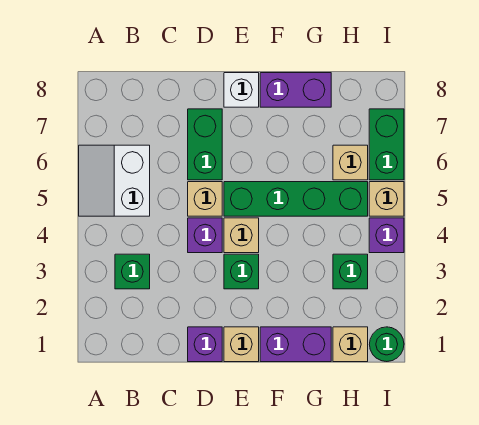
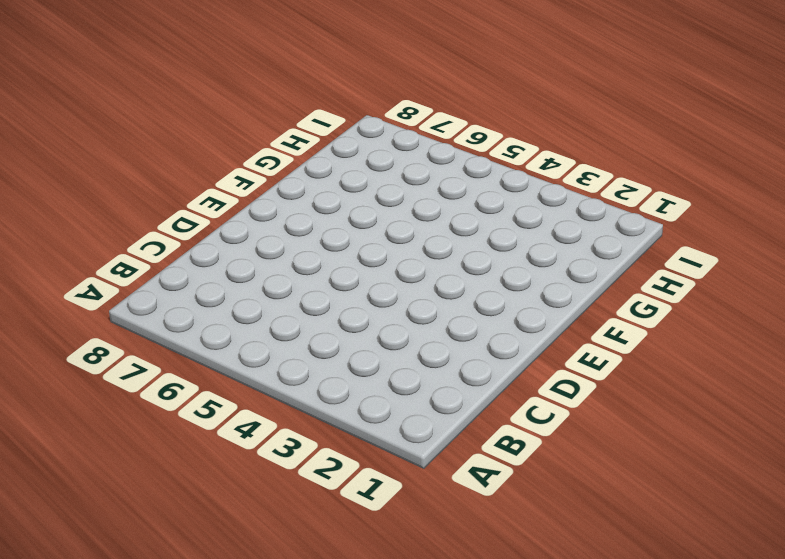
none -> white slope A5:B6 level 1 top B
none -> green brick B3 level 1
none -> purple brick D1 level 1

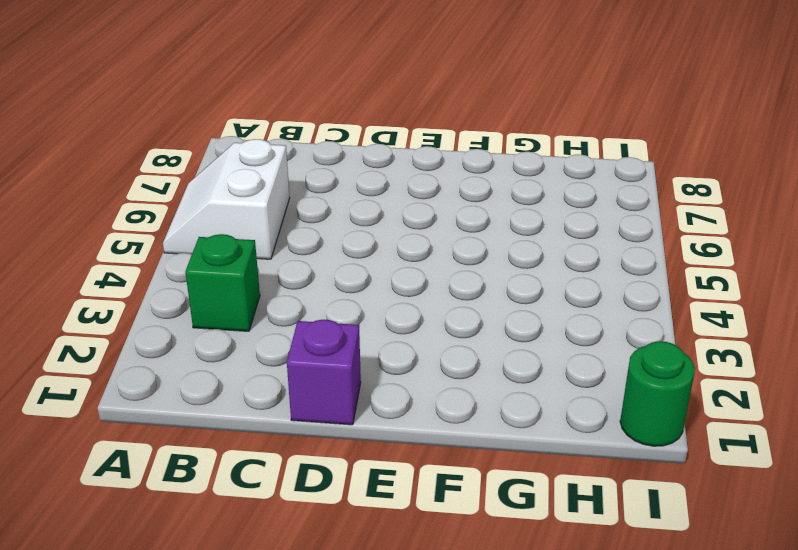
none -> purple brick D4 level 1
none -> tan brick D5 level 1
none -> green brick D6:D7 level 1

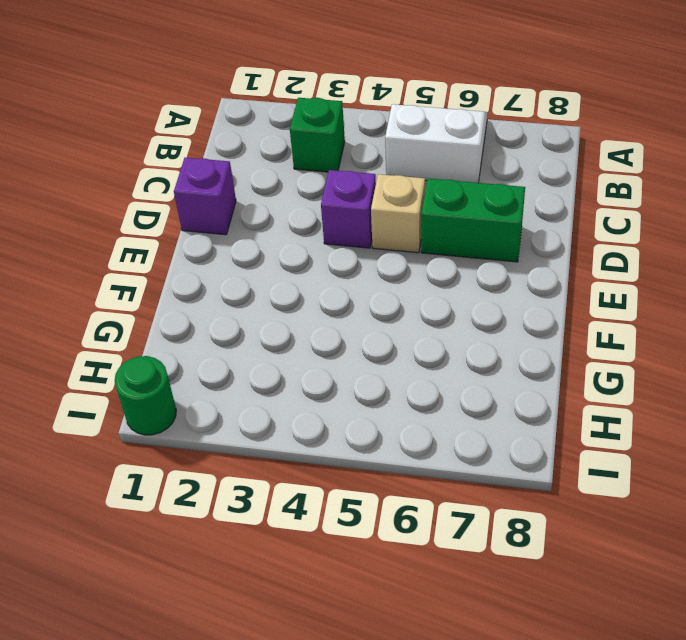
none -> tan brick E1 level 1
none -> green brick E3 level 1
none -> tan brick E4 level 1

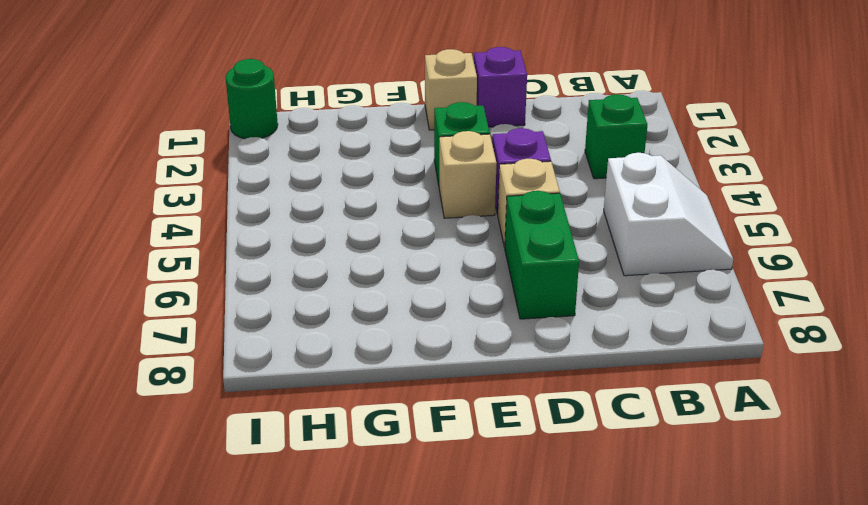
none -> green brick E5:H5 level 1
none -> white brick E8 level 1
none -> purple brick F1:G1 level 1

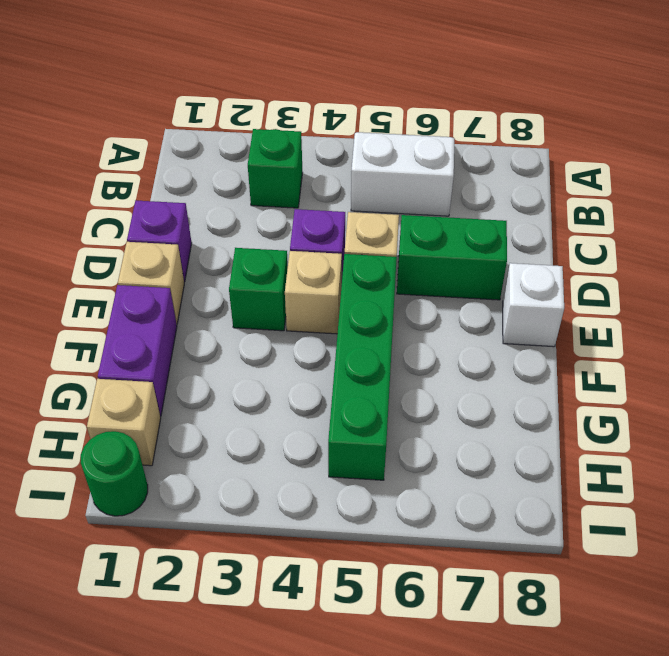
none -> purple brick F8:G8 level 1
none -> green brick H3 level 1
none -> tan brick H6 level 1

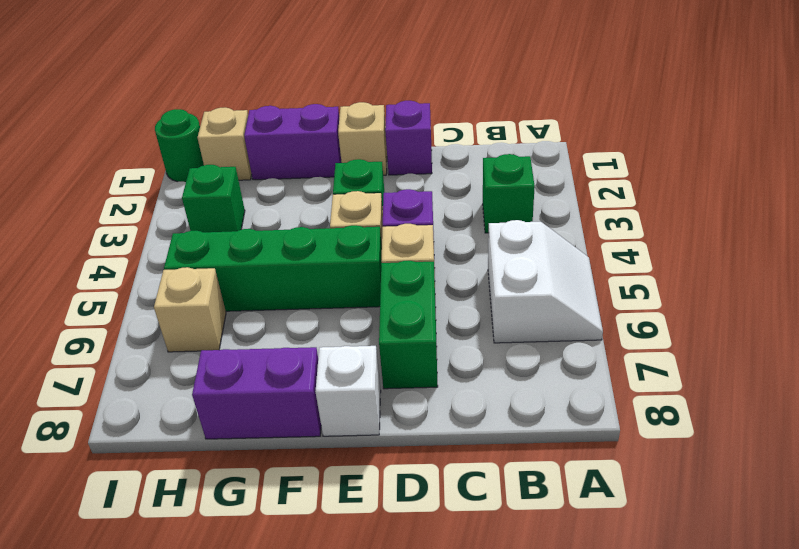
none -> purple brick I4 level 1
none -> tan brick I5 level 1
none -> green brick I6:I7 level 1

